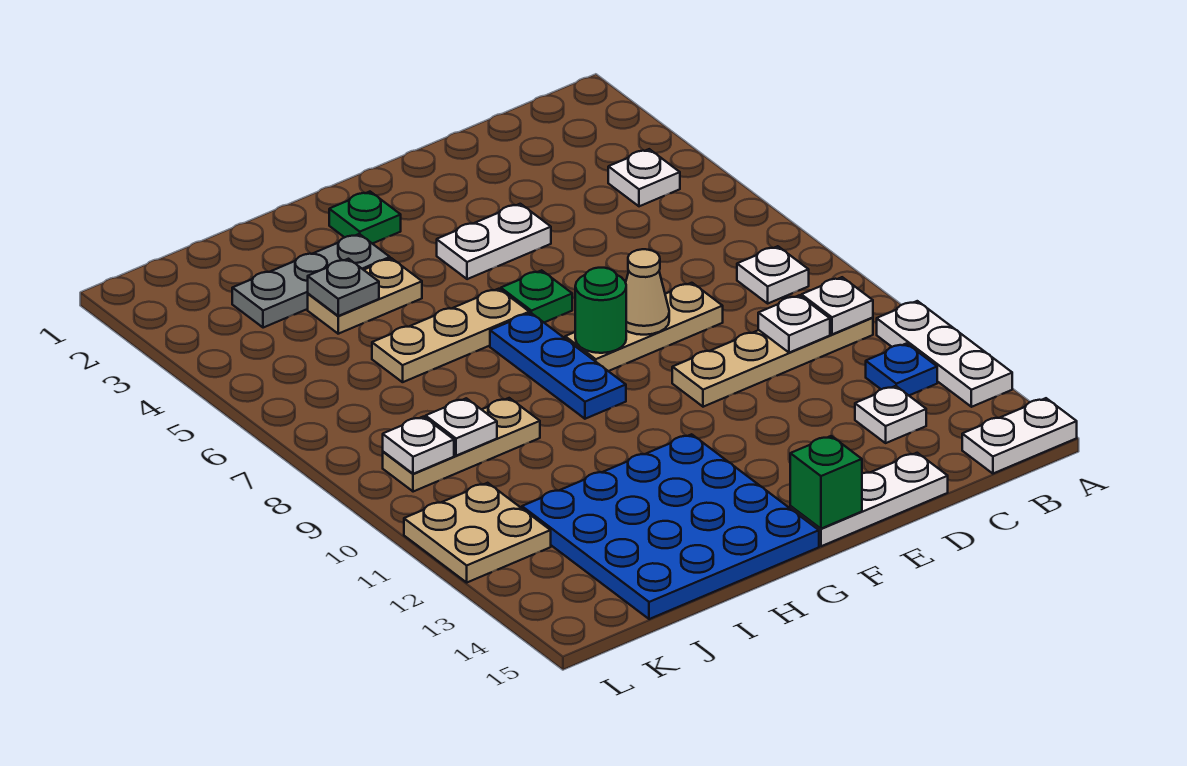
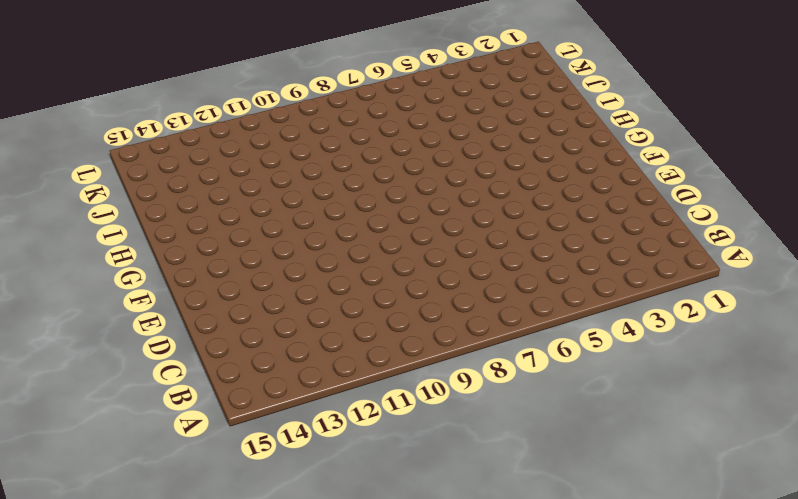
none -> white plate A11:A13 level 1
none -> white plate A15:B15 level 1
none -> white plate B4 level 1

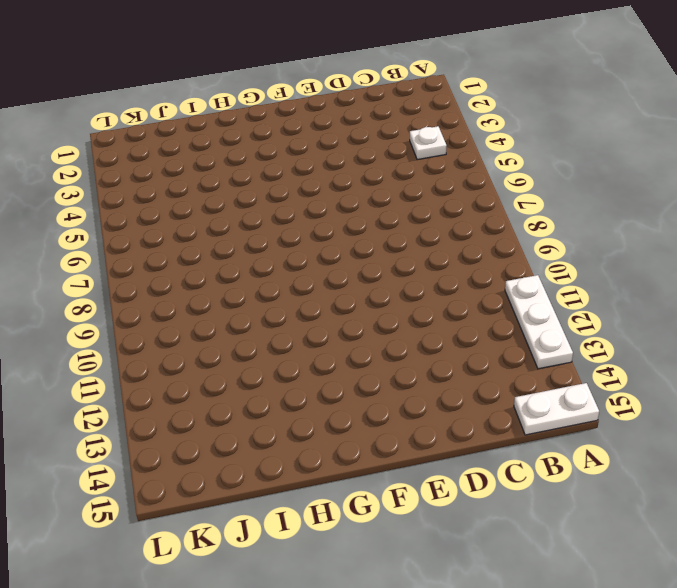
none -> white plate B8 level 1
none -> tan plate B10:E10 level 1
none -> blue plate B12 level 1

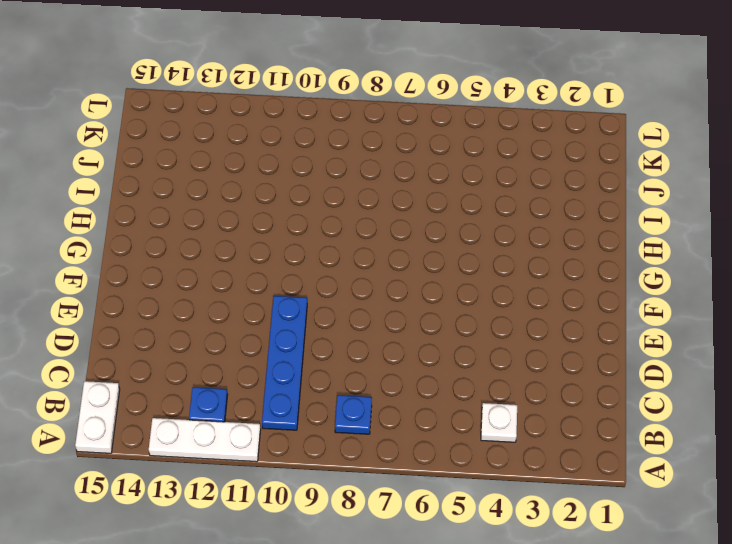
blue plate B8 level 1 -> white plate B8 level 1
blue plate B10:E10 level 1 -> tan plate B10:E10 level 1
none -> white plate C13 level 1
none -> tan plate D8:F8 level 1
none -> white plate D15:F15 level 1

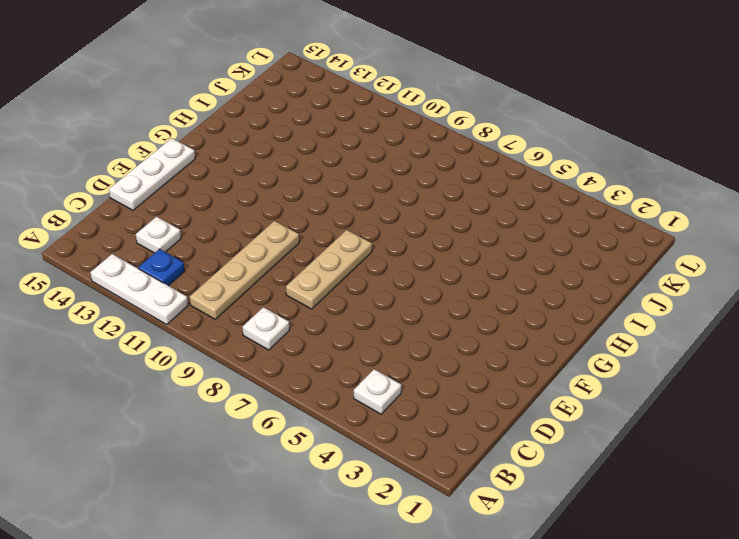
none -> white plate A15:B15 level 1
none -> white plate E4:F4 level 1
none -> green plate F6 level 1

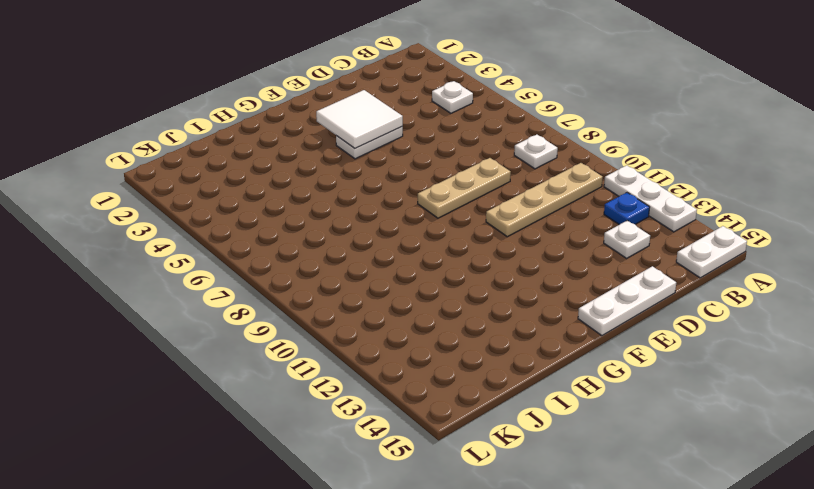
white tile E3:F4 level 2 -> none
none -> green plate F6 level 1
none -> green plate G2 level 1
none -> tan plate G6:I6 level 1

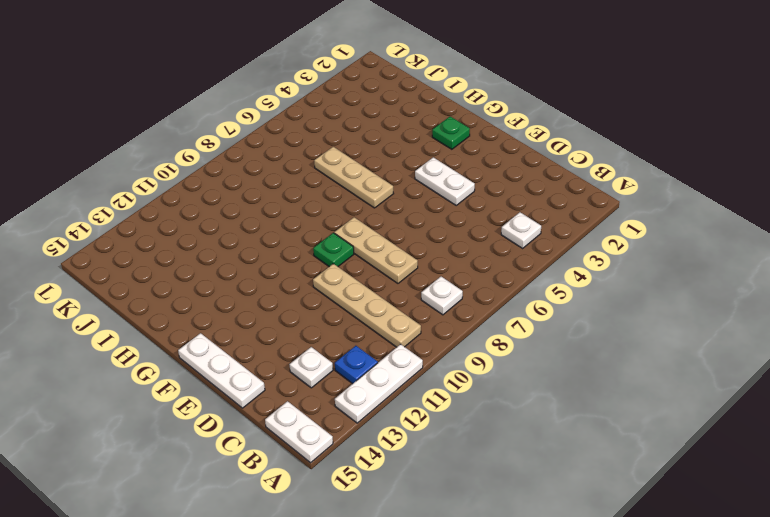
green plate F9 level 1 -> green plate F6 level 1
none -> blue plate G7:G9 level 1
none -> blue plate G12:J15 level 1
none -> grey plate H3:J3 level 1

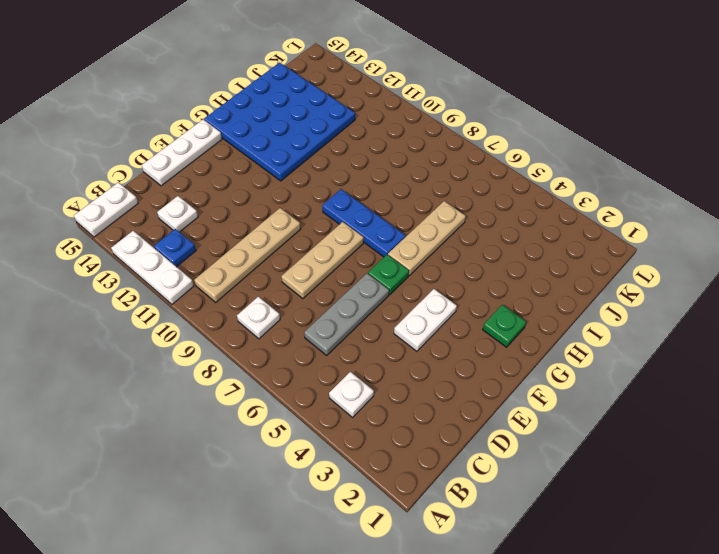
grey plate C6:E6 level 1 -> grey plate H3:J3 level 1
none -> tan plate H4:I4 level 1
none -> tan plate I9:K9 level 1
none -> tan plate K11:L12 level 1

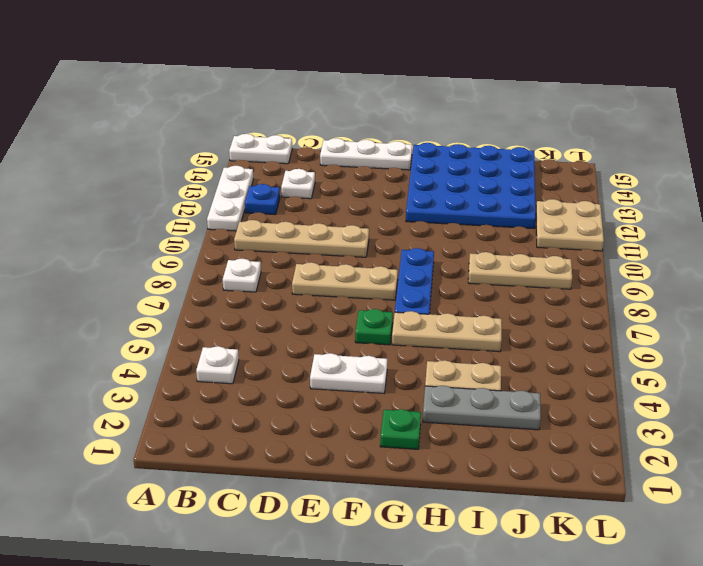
none -> white plate B10 level 2
none -> white plate C10 level 2
none -> tan cone E8 level 2

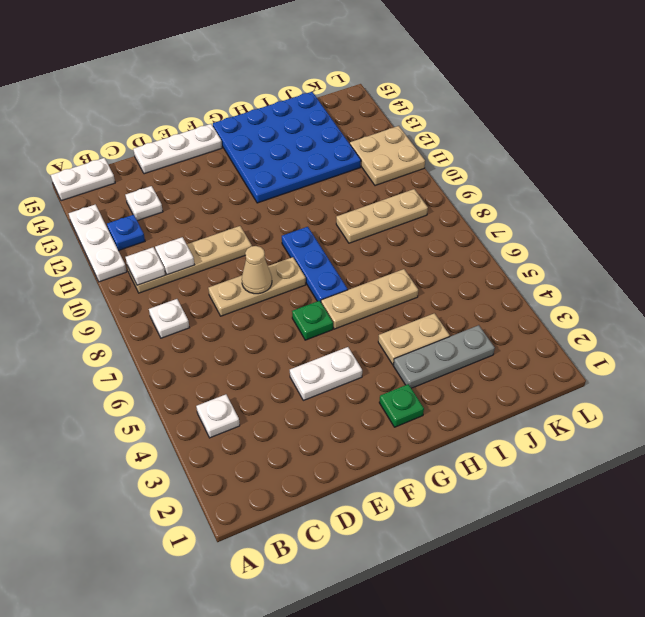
none -> green round brick F8 level 2
none -> green brick F15 level 2
none -> grey plate I4 level 2

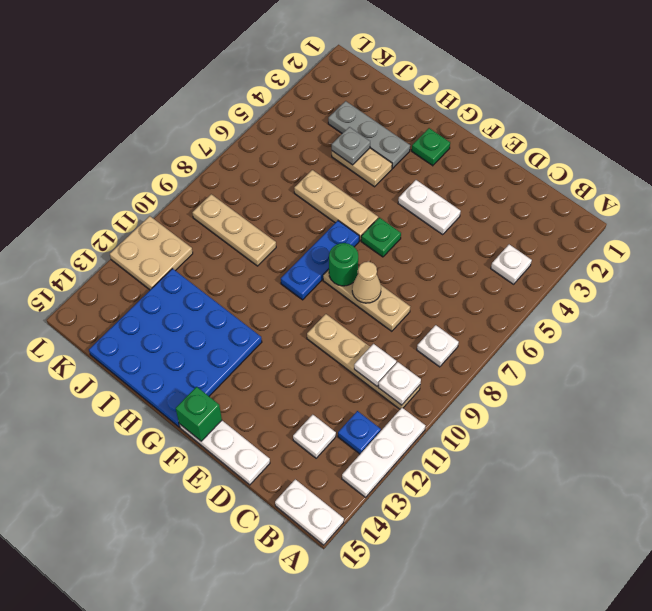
none -> white plate J9 level 2
none -> white plate K9 level 2

